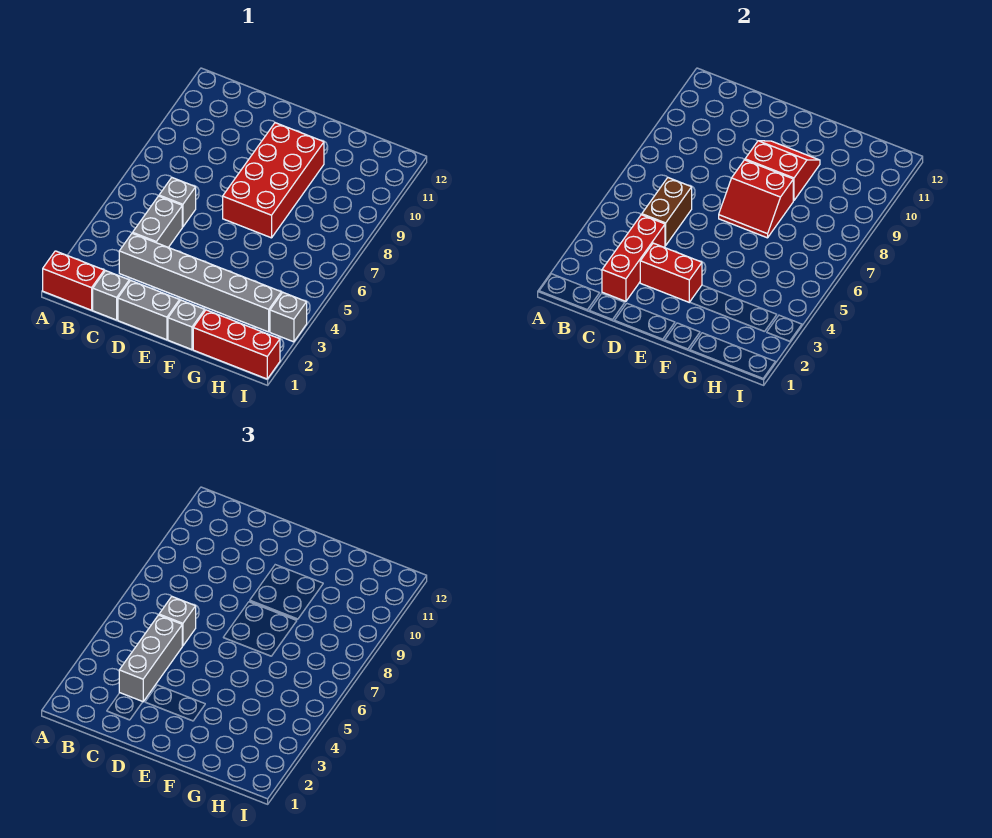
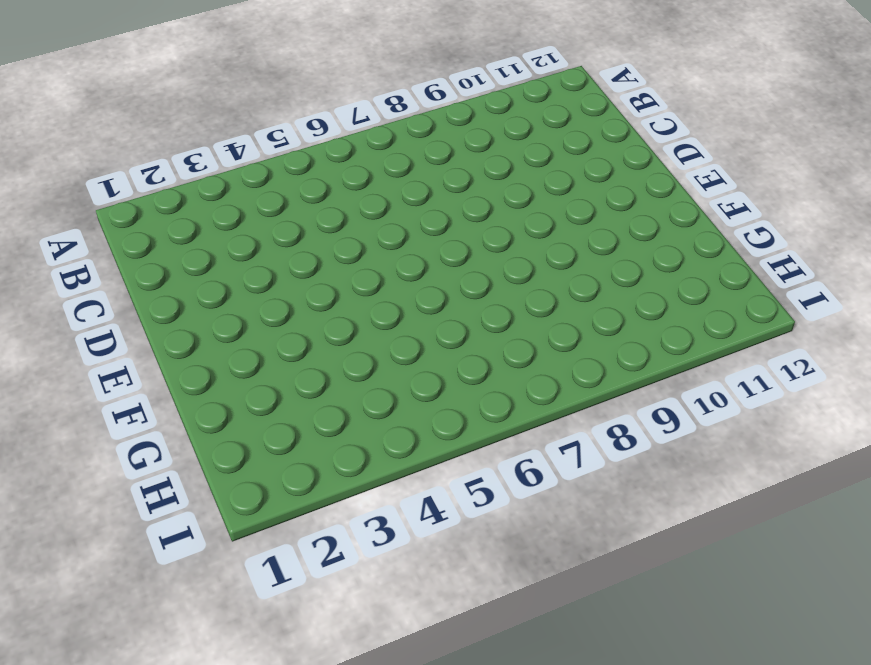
none -> red brick A1:B1 level 1
none -> grey brick C1 level 1
none -> grey brick C3:H3 level 1

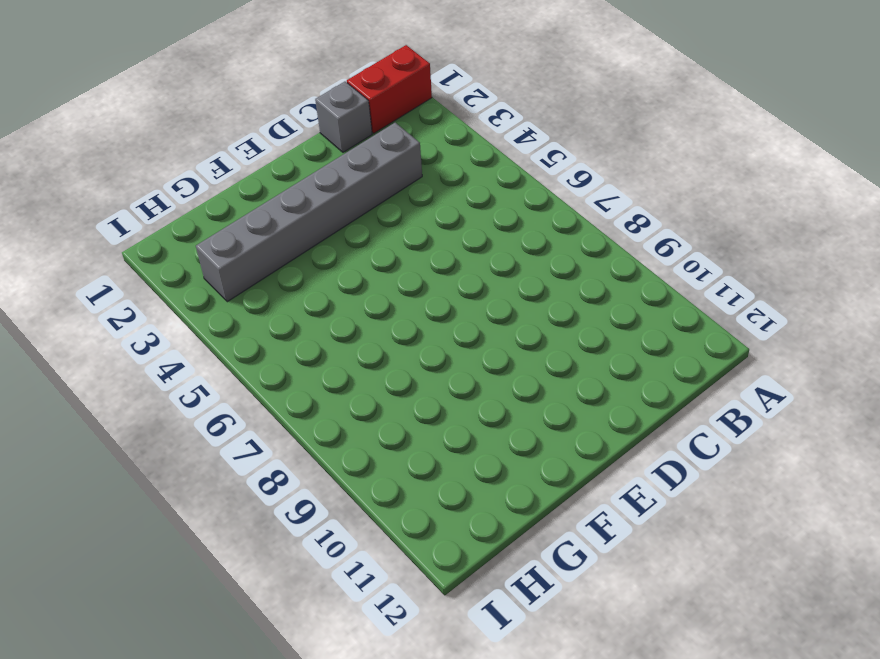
none -> grey brick C4:C5 level 1
none -> grey brick C6 level 1
none -> grey brick D1:E1 level 1

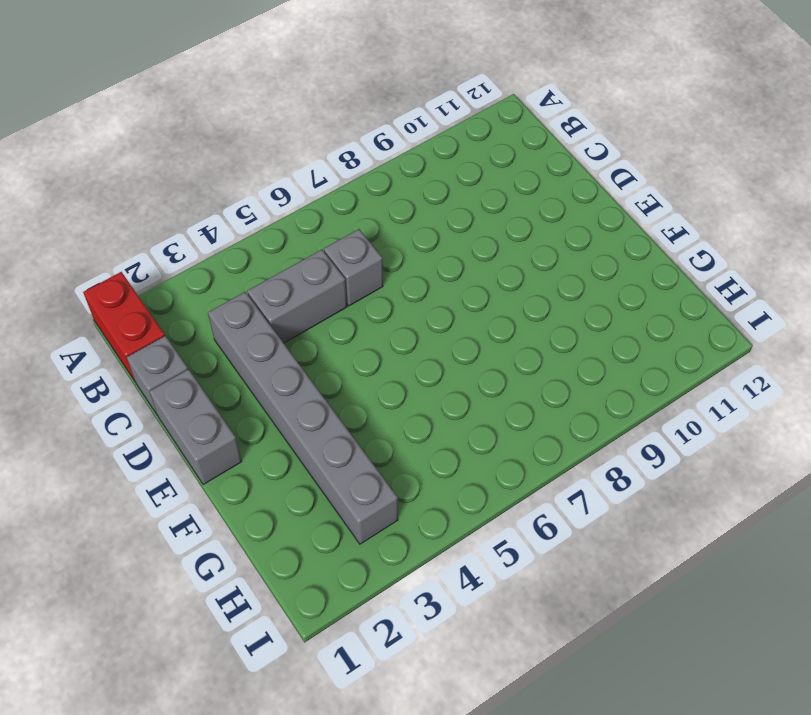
none -> red brick E7:F10 level 1
none -> grey brick F1 level 1
none -> red brick G1:I1 level 1

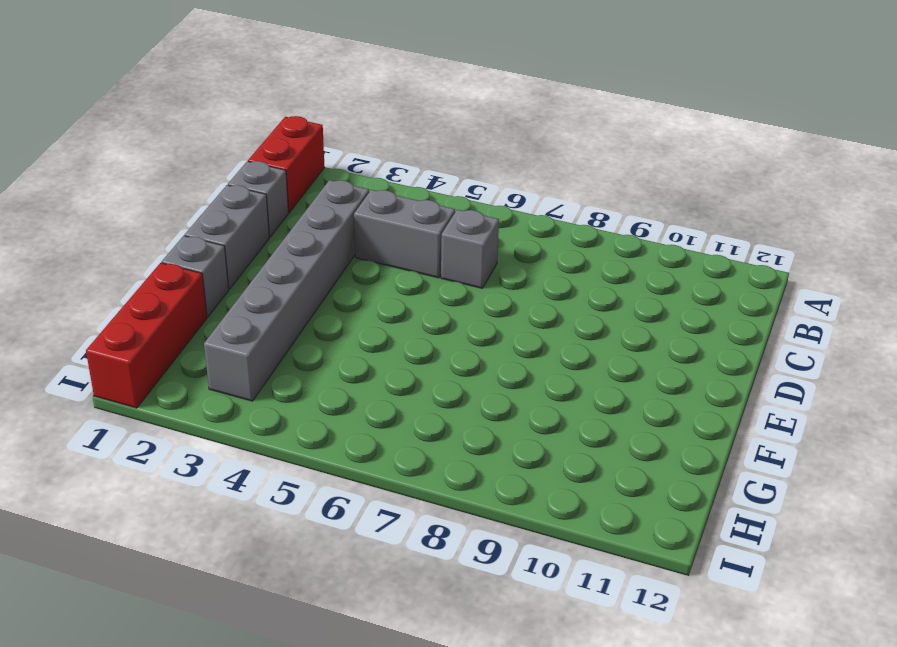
none -> red brick E7:F10 level 1
none -> grey brick I3 level 1
none -> red brick C2:C4 level 2

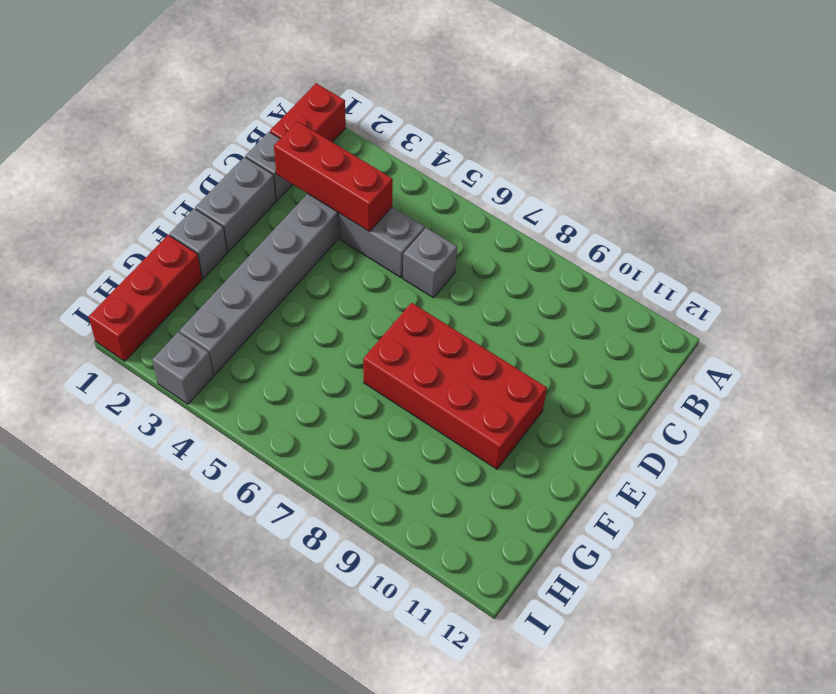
none -> brown brick C5:C6 level 2
none -> red brick D3:E3 level 2
none -> red slope E7:F8 level 2 top 8

